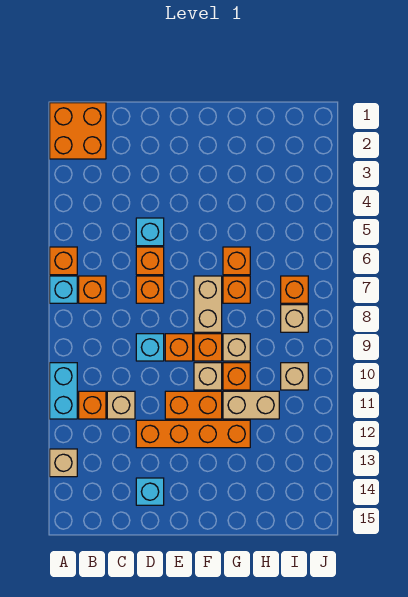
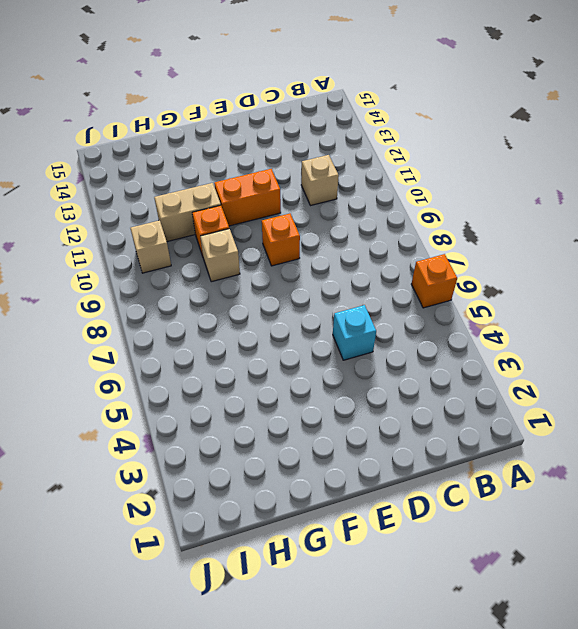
none -> orange brick A1:B2 level 1
none -> cyan brick A7 level 1
none -> cyan brick A10:A11 level 1

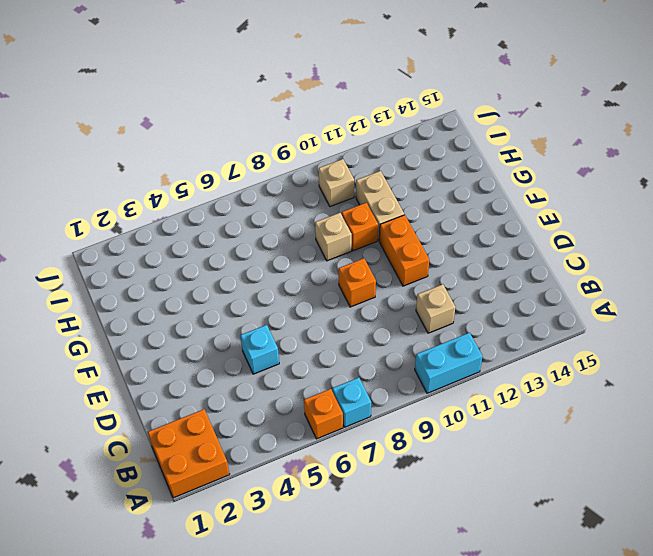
none -> tan brick A13 level 1
none -> orange brick B7 level 1
none -> orange brick B11 level 1

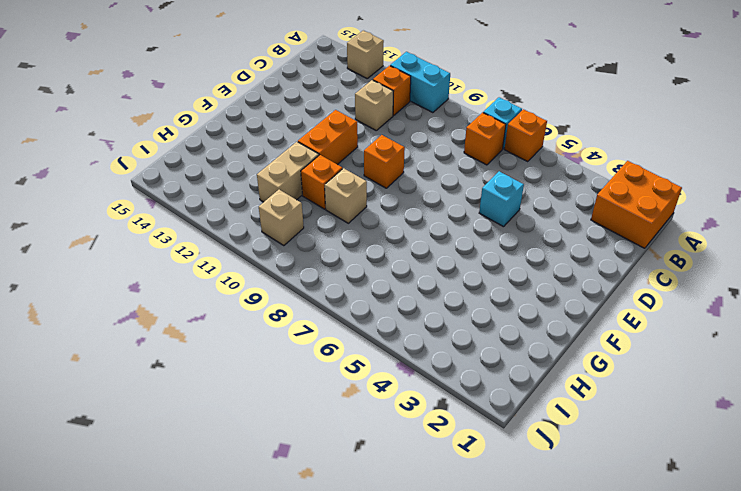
none -> orange brick D6 level 1
none -> orange brick D7 level 1
none -> cyan brick D9 level 1

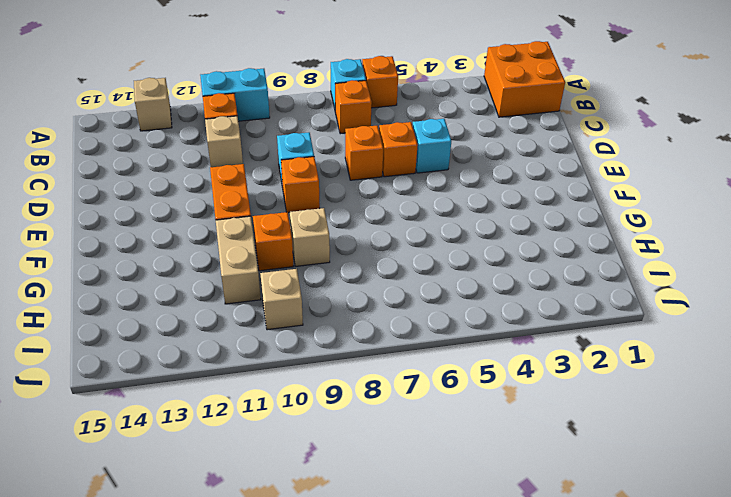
none -> orange brick D12:G12 level 1
none -> cyan brick D14 level 1
none -> tan brick F7:F8 level 1

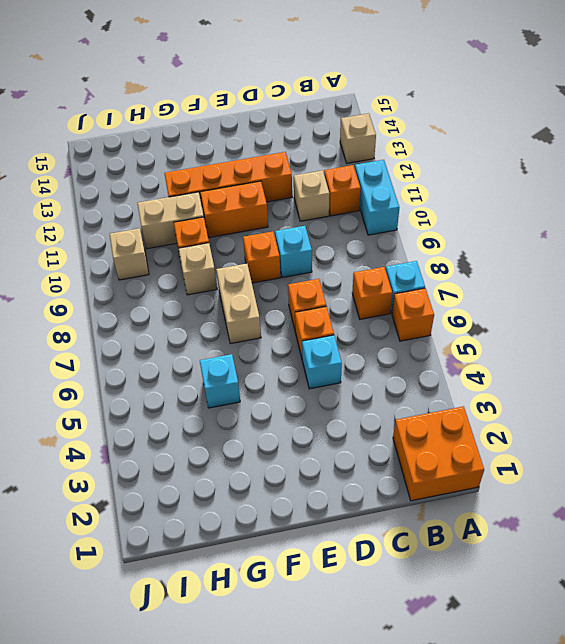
cyan brick G5 level 1 -> cyan brick D14 level 1
none -> orange brick F9 level 1
none -> tan brick F10 level 1
none -> orange brick G6 level 1

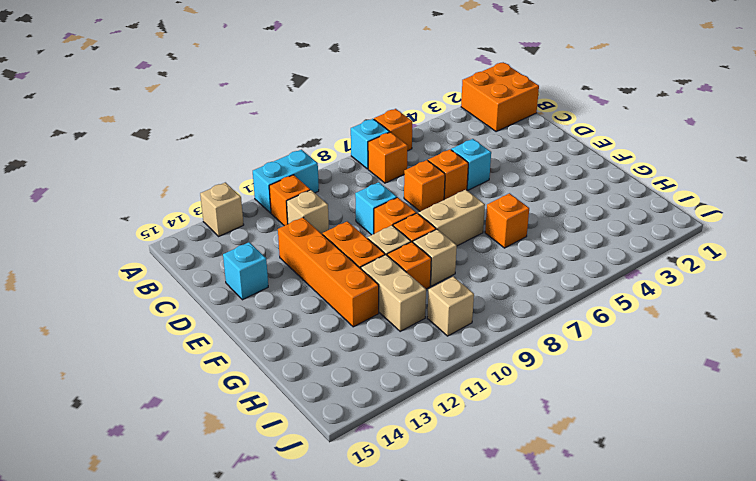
none -> orange brick G7 level 1
none -> orange brick I7 level 1
none -> tan brick I8 level 1

